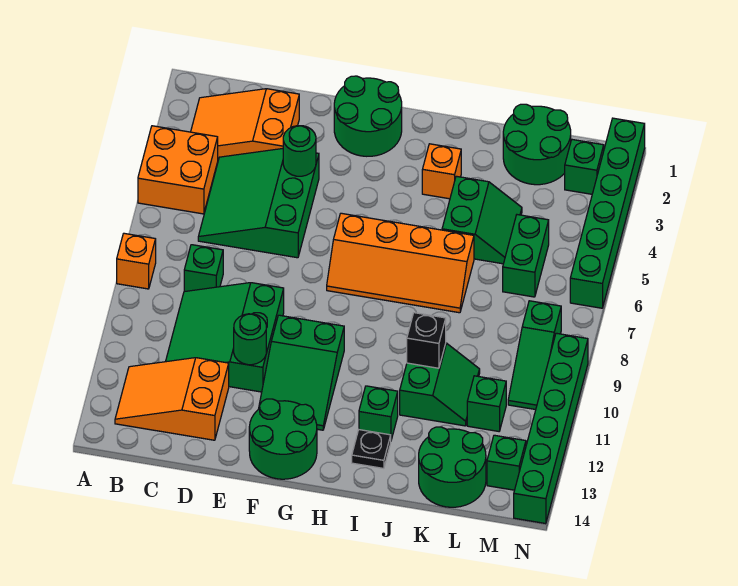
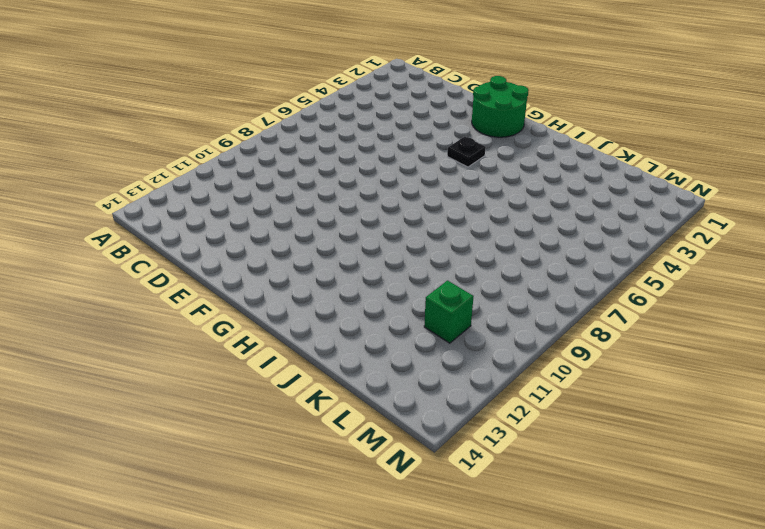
black plate G4 level 1 -> black plate I13 level 1
none -> orange brick A4:B5 level 1
none -> orange brick A8 level 1
none -> orange slope B2:D3 level 1 top D

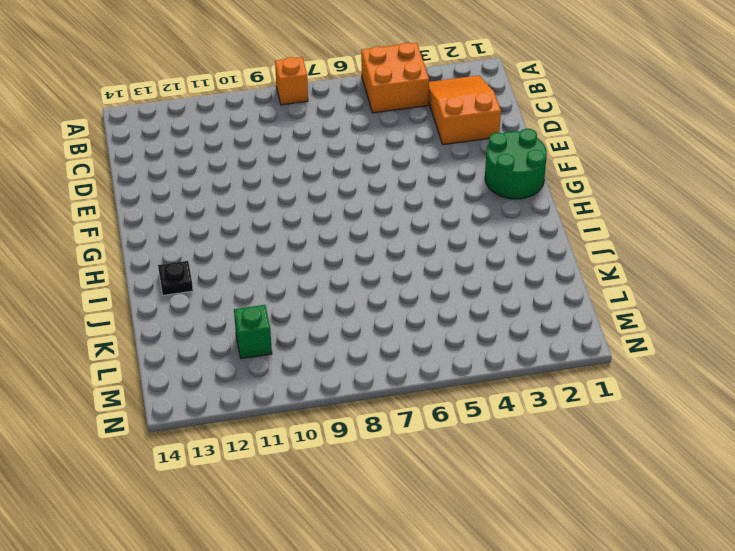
none -> orange slope B12:D13 level 1 top D
none -> green slope C4:E6 level 1 top E
none -> green brick C8 level 1

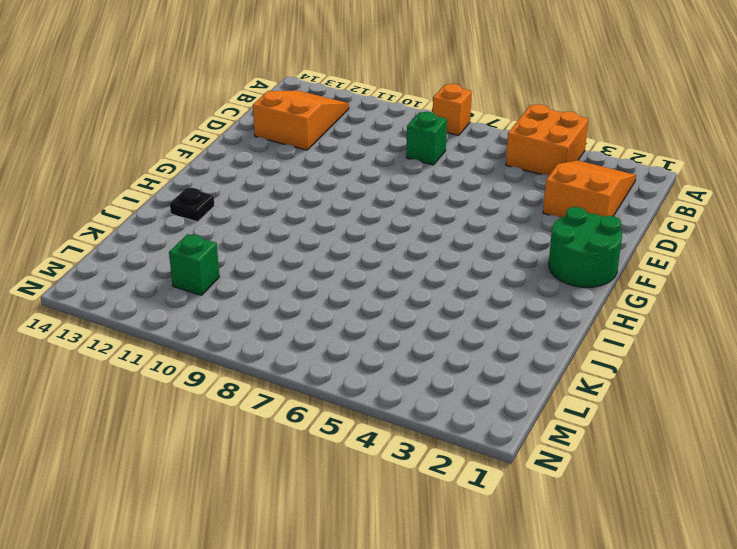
none -> green slope C4:E6 level 1 top E
none -> green slope C9:E11 level 1 top E
none -> green slope F10:G12 level 1 top 10

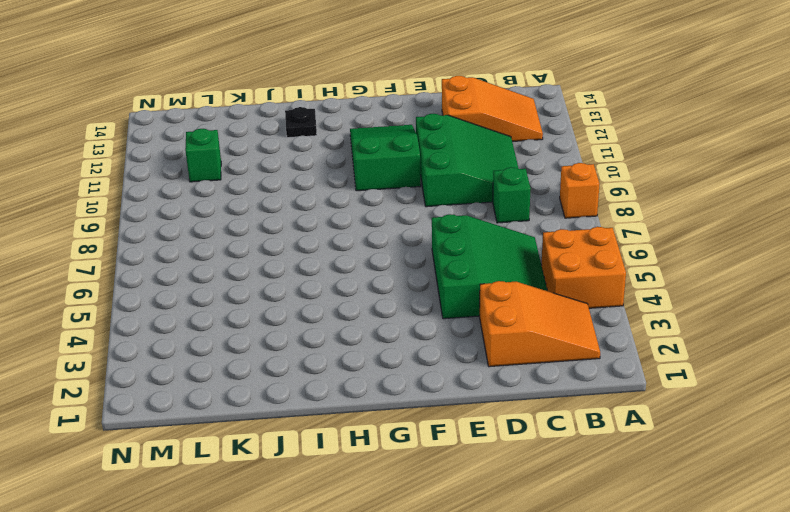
none -> green round brick F1:G2 level 1
none -> green round brick F13:G14 level 1
none -> orange slope G6:J7 level 1 top 6

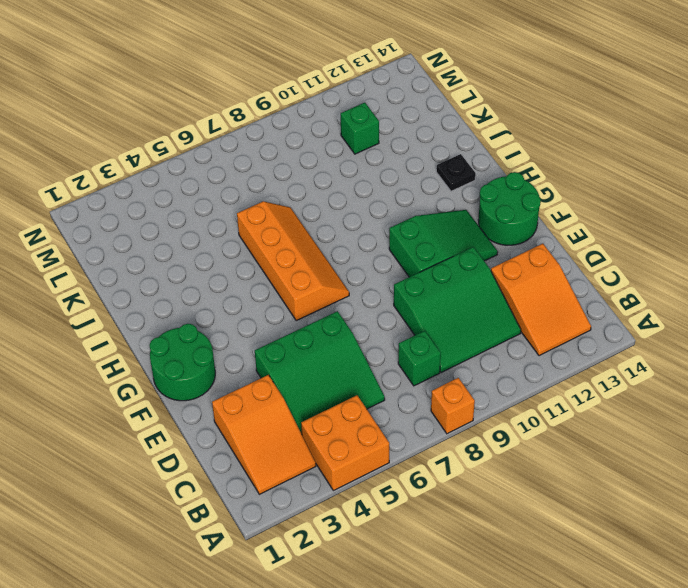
none -> orange brick I3 level 1
none -> green brick I12 level 1
none -> green slope J4:K5 level 1 top J

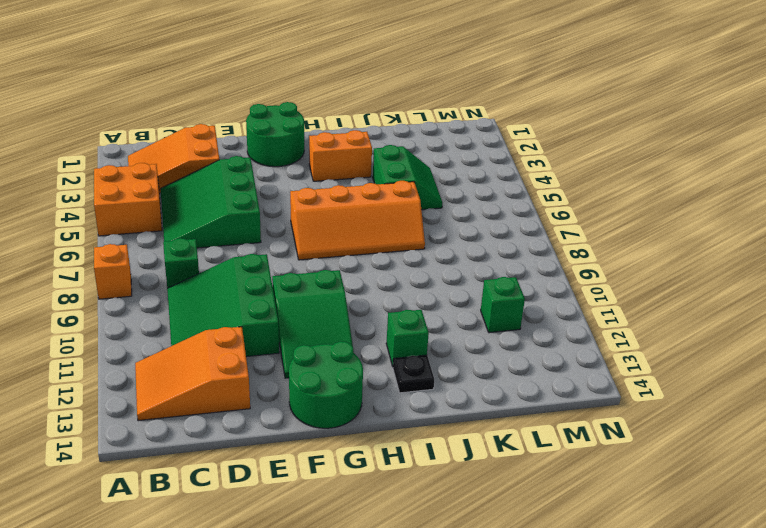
orange brick H3:I3 level 1 -> orange brick I3 level 1
none -> green slope J10:K11 level 1 top J
none -> green round brick K1:L2 level 1
none -> green round brick K13:L14 level 1

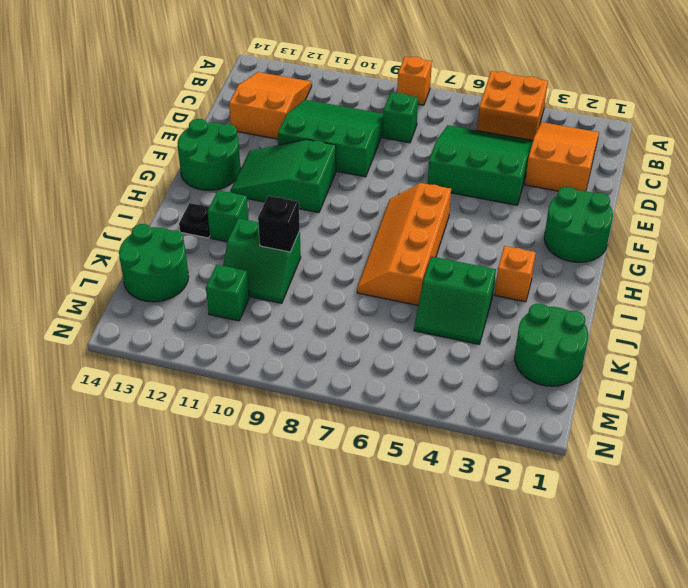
none -> green brick L5:L6 level 1
none -> green brick M2 level 1
none -> green slope M8:M10 level 1 top 8

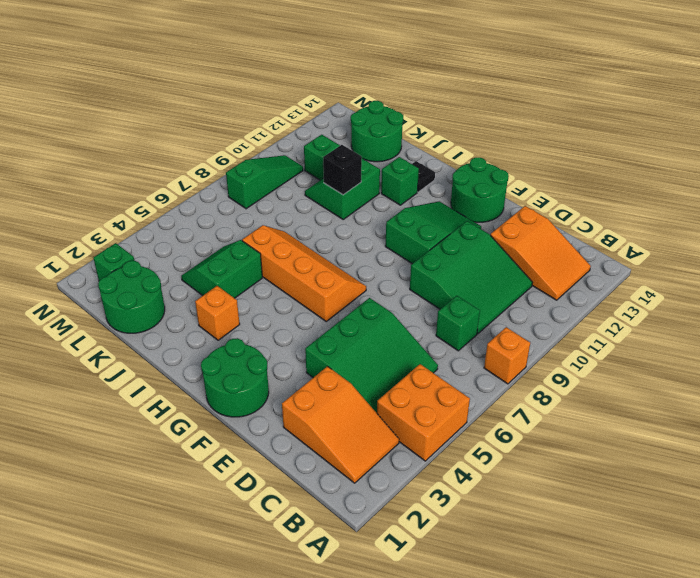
none -> green brick L5:L6 level 1
none -> green brick M13 level 1
none -> green brick N1:N6 level 1

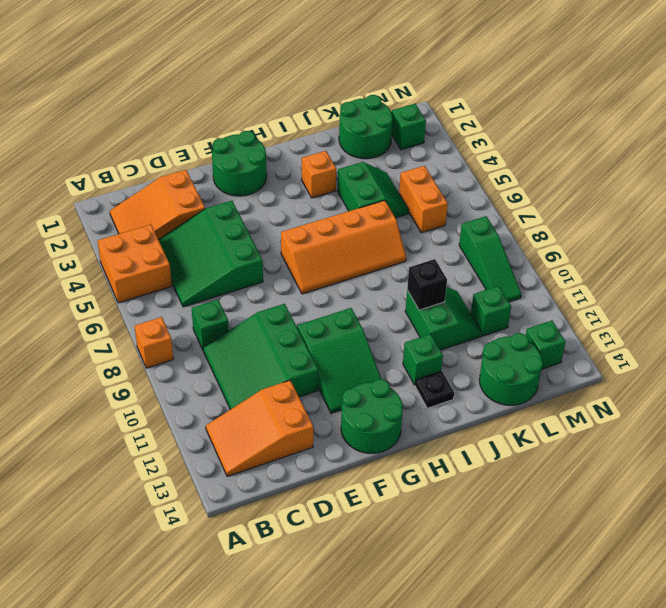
orange brick L5:L6 level 1 -> green brick L5:L6 level 1
none -> green brick N1:N6 level 1
none -> green brick N9:N14 level 1
none -> green round brick E4 level 2

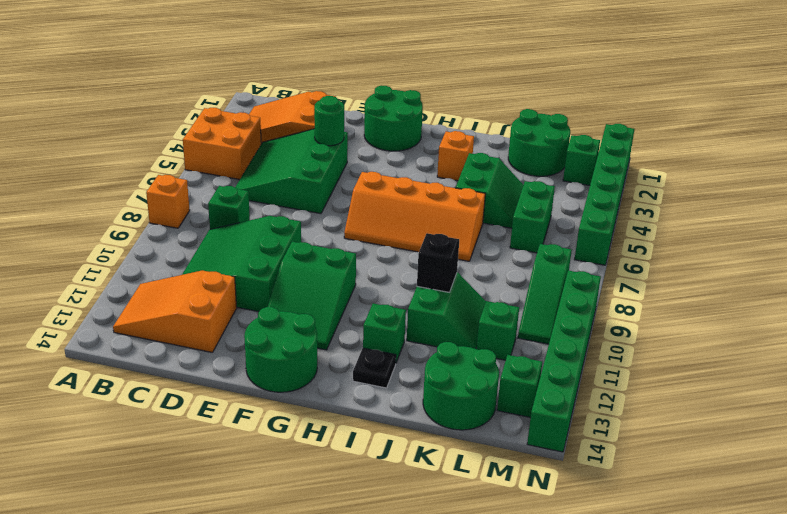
none -> green round brick E11 level 2

